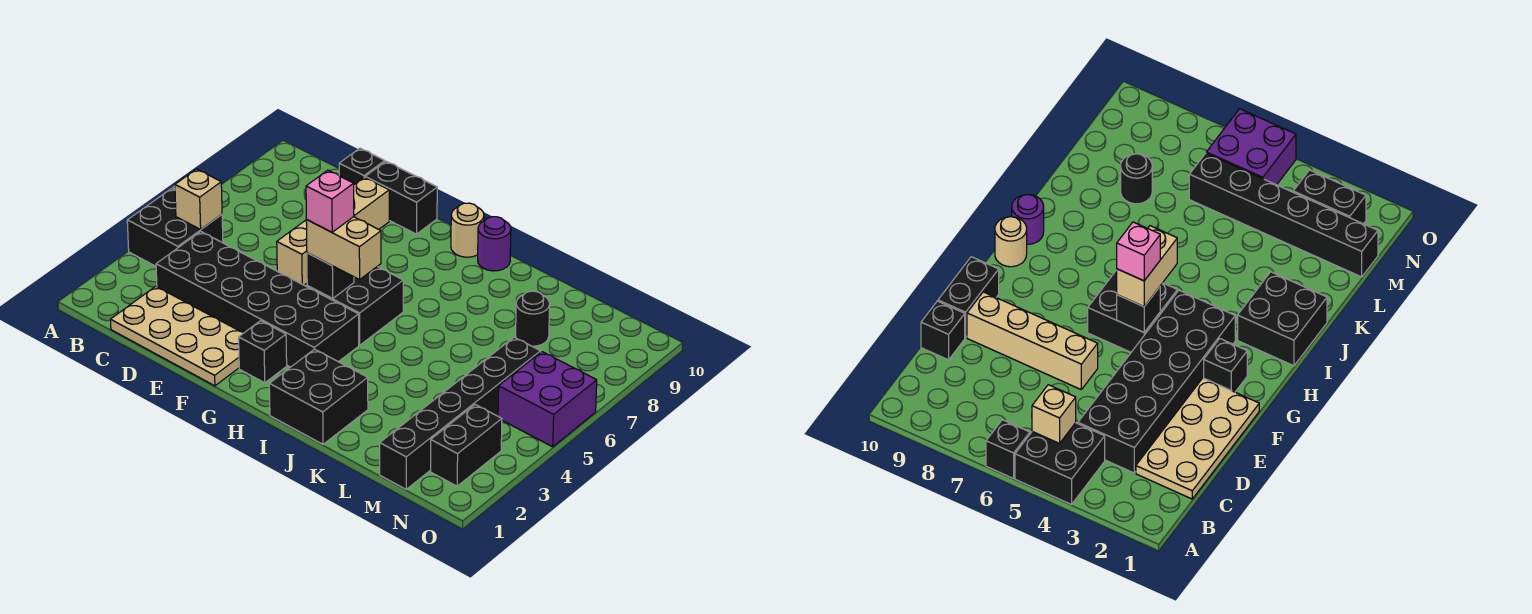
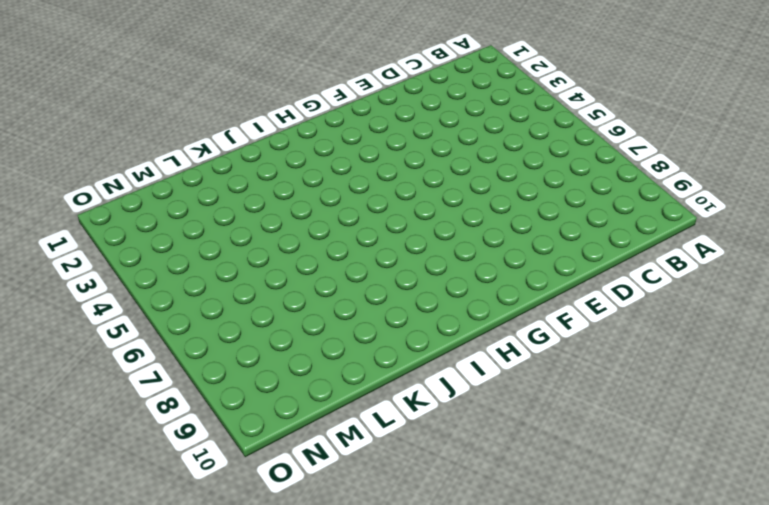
none -> black brick A4:B5 level 1
none -> black brick A6 level 1
none -> tan plate C1:F2 level 1

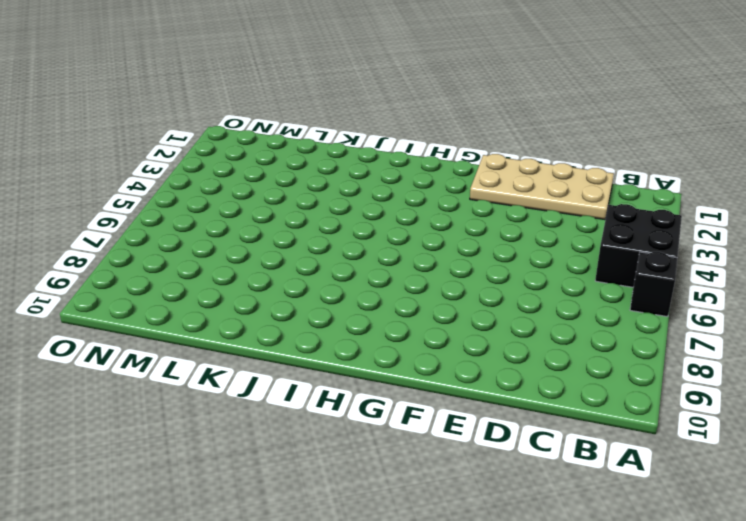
none -> black brick C3:H4 level 1
none -> black brick D10 level 1
none -> tan brick E6:E9 level 1

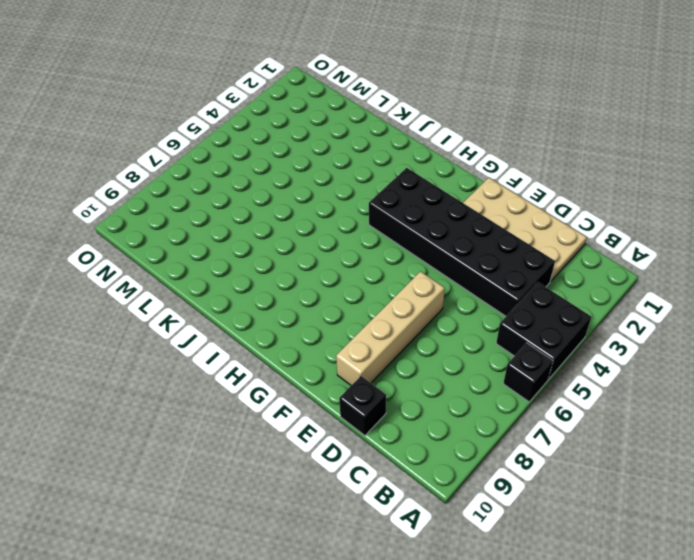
none -> black brick E10:F10 level 1
none -> black brick G2 level 1
none -> black brick G5:H6 level 1

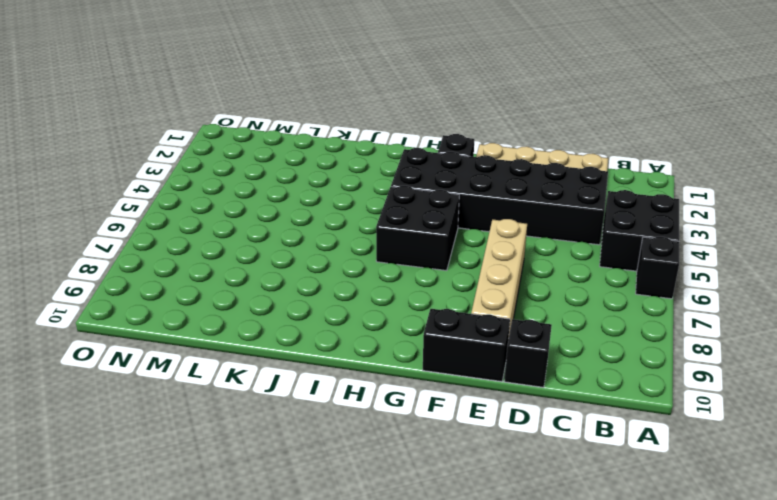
none -> tan round brick H10 level 1
none -> black brick I1:J2 level 1
none -> purple round brick I10 level 1

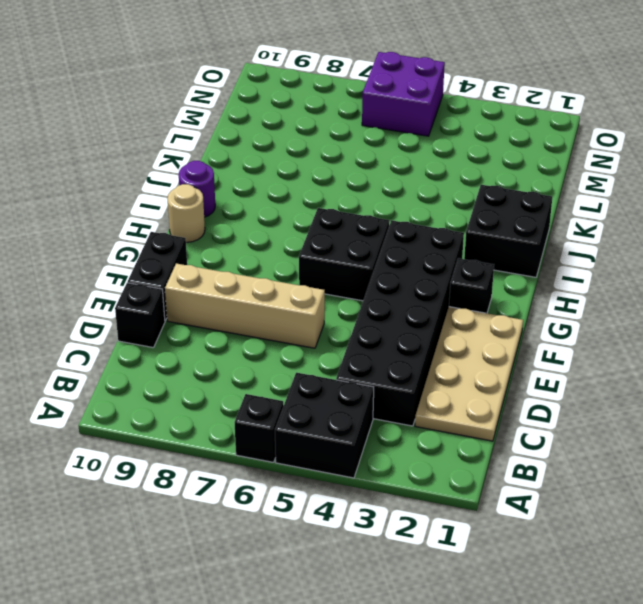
none -> black round brick L8 level 1
none -> black brick M1:M6 level 1
none -> black brick N2:N3 level 1

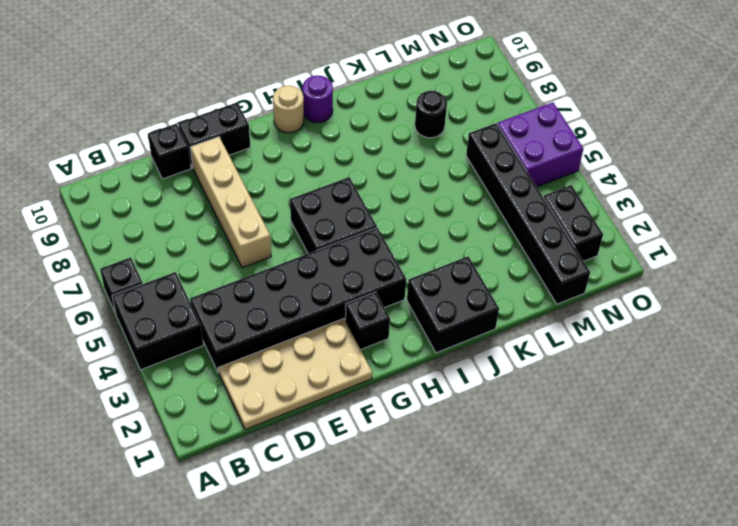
none -> tan brick B5 level 2
none -> black brick G5 level 2
none -> tan brick G5:H5 level 3

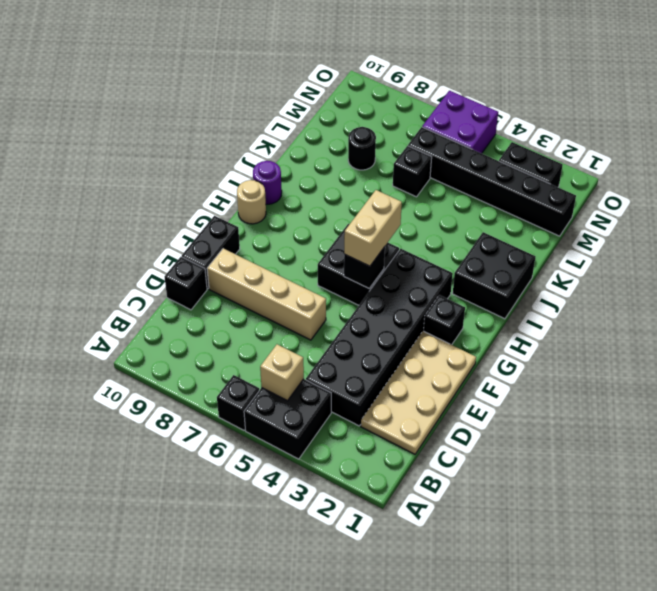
black brick L6 level 1 -> none
none -> pink brick G5 level 4

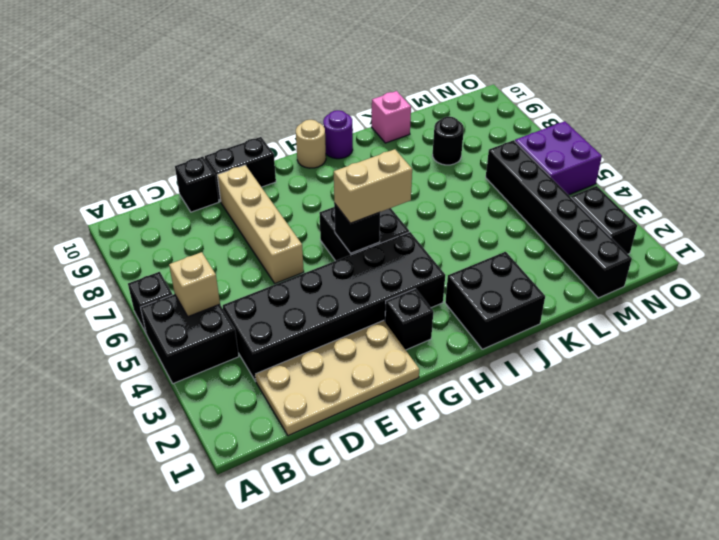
pink brick K10 level 1 -> pink brick G5 level 4

